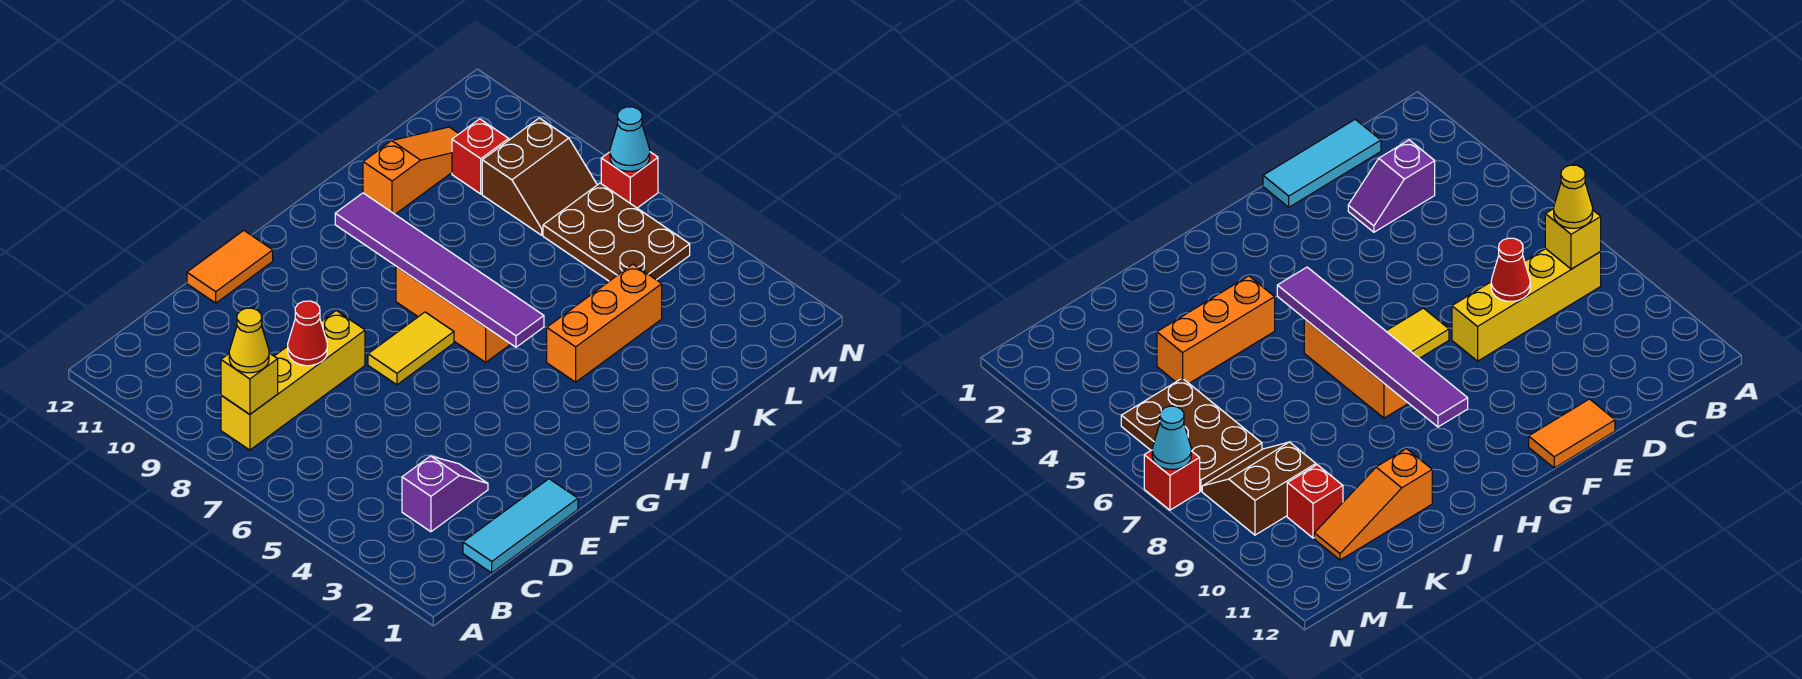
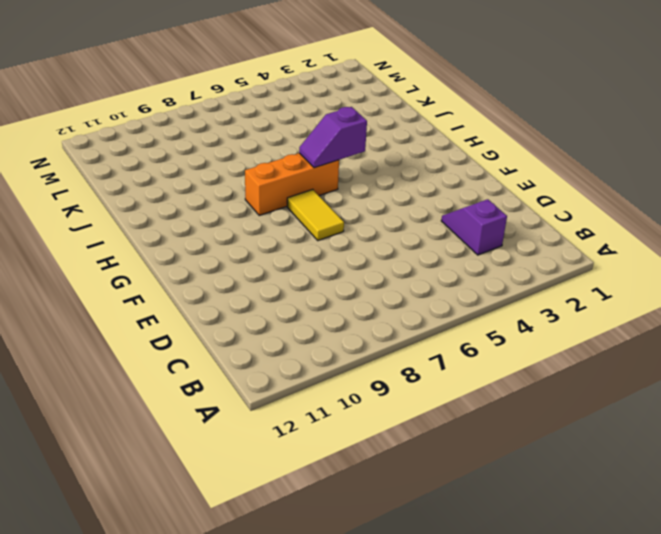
purple slope H5:H6 level 2 top 5 -> purple tile H5:H10 level 2
none -> yellow brick B8:E8 level 1
none -> cyan tile C1:E1 level 1
none -> orange tile E12:F12 level 1

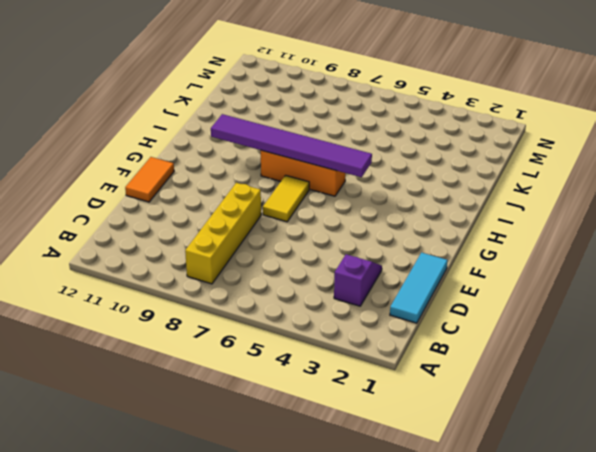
none -> orange brick I4:K4 level 1
none -> orange slope J11:L11 level 1 top J
none -> brown plate L5:M7 level 1

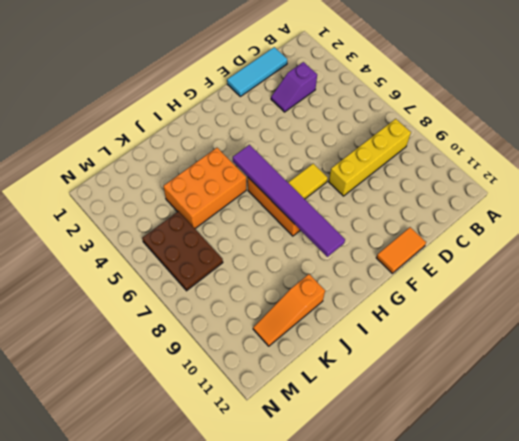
orange brick I4:K5 level 1 -> orange brick I4:K4 level 1
none -> brown slope L8:M9 level 1 top 9
none -> red brick L10 level 1
none -> red brick N7 level 1

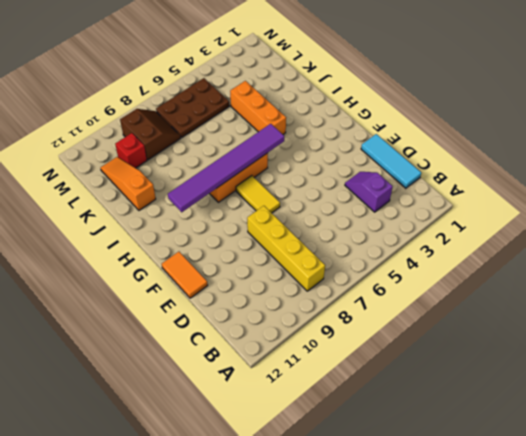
none -> red brick N7 level 1
none -> yellow brick B8 level 2
none -> red cone D8 level 2

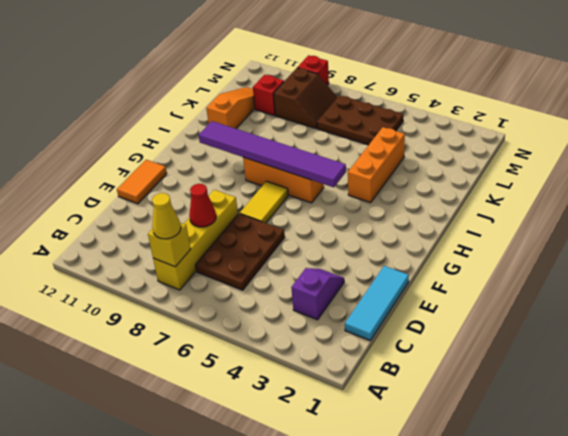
brown plate C6:E7 level 1 -> none
red brick N9 level 1 -> red brick N7 level 1
none -> cyan cone N7 level 2

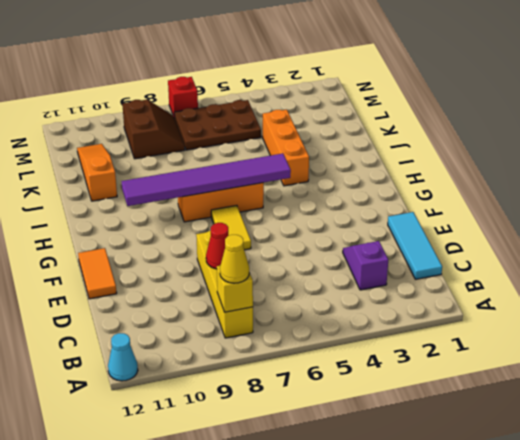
cyan cone A12 level 1 -> cyan cone N7 level 2
none -> red brick L10 level 1

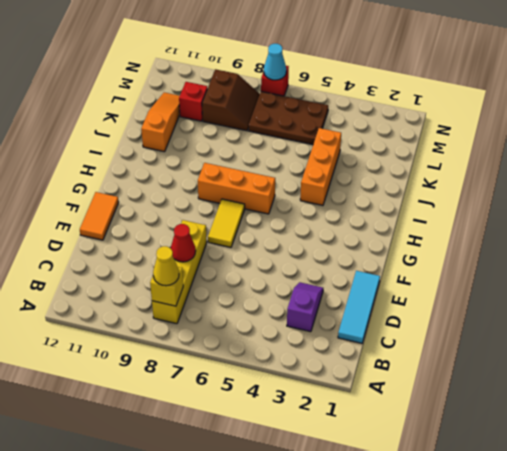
none -> purple tile H5:H10 level 2

